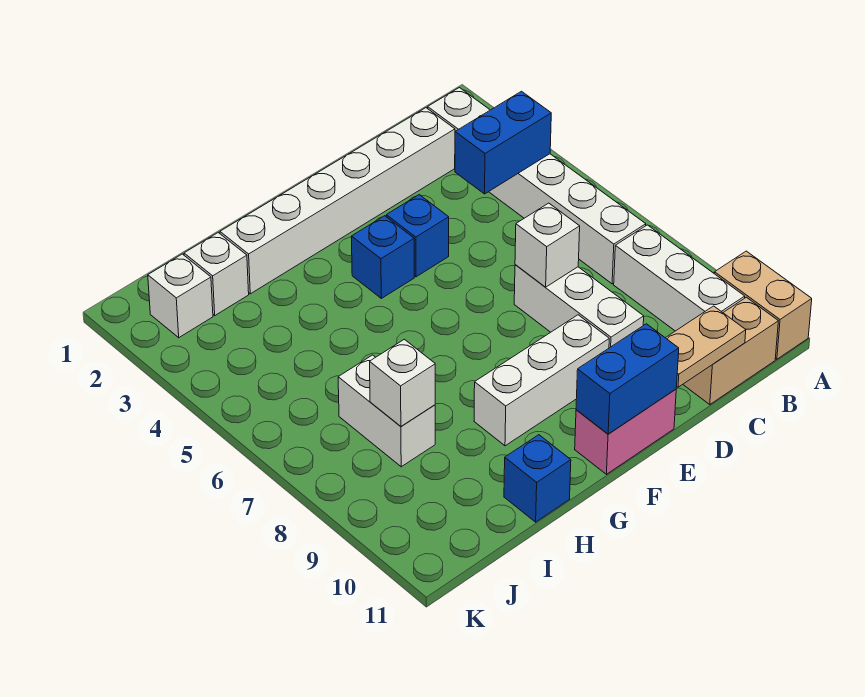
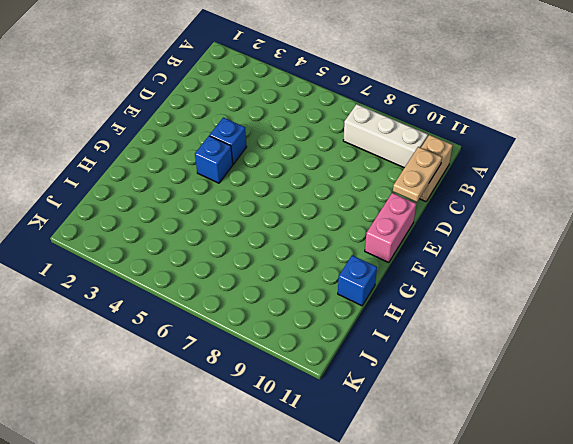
none -> tan brick A10:A11 level 1
none -> white brick B2:B7 level 1
none -> white brick C2:H2 level 1

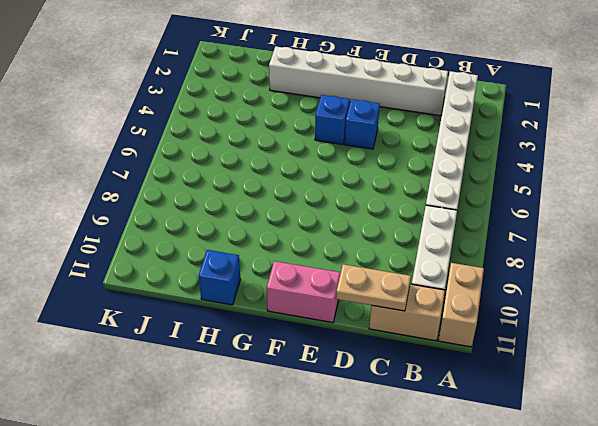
none -> white brick D7:D9 level 1
none -> white brick E9:G9 level 1
none -> white brick I2 level 1

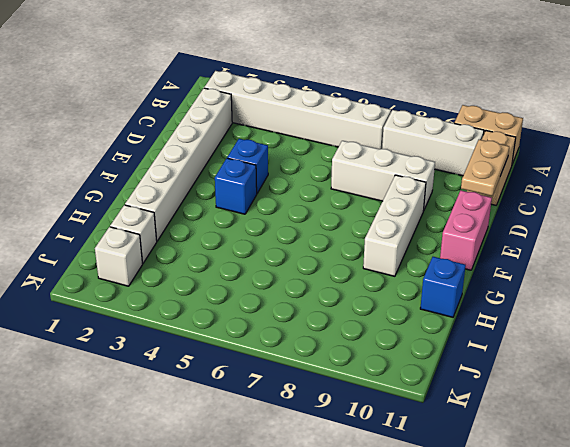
none -> white brick I7:I8 level 1
none -> blue brick B4:C4 level 2
none -> white brick D7 level 2

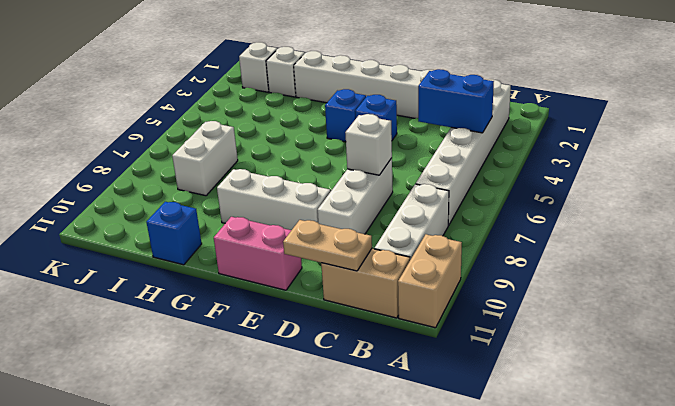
none -> blue brick E11:F11 level 2
none -> white brick I8 level 2

